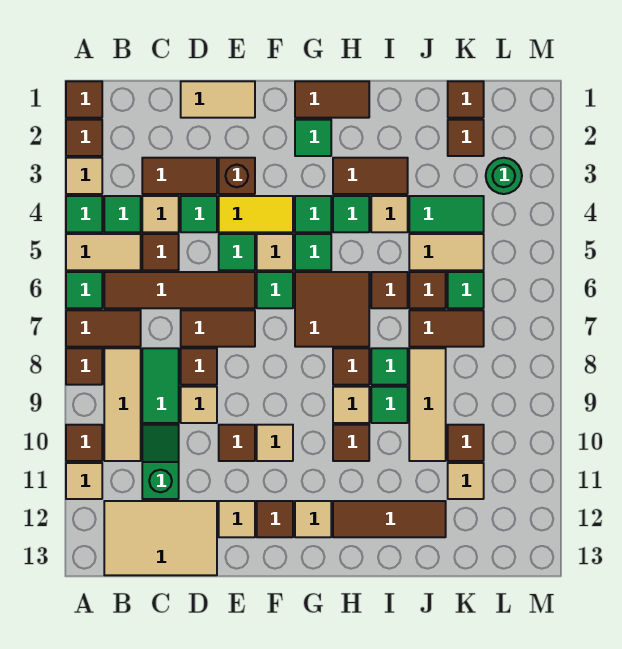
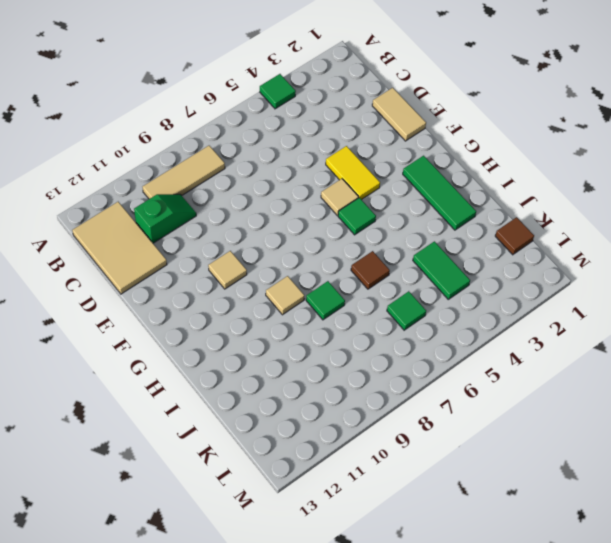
green tile G2:I2 level 1 -> green tile G2 level 1
none -> brown tile A1 level 1
none -> brown tile A2 level 1
none -> tan tile A3 level 1
none -> tan tile A5:B5 level 1

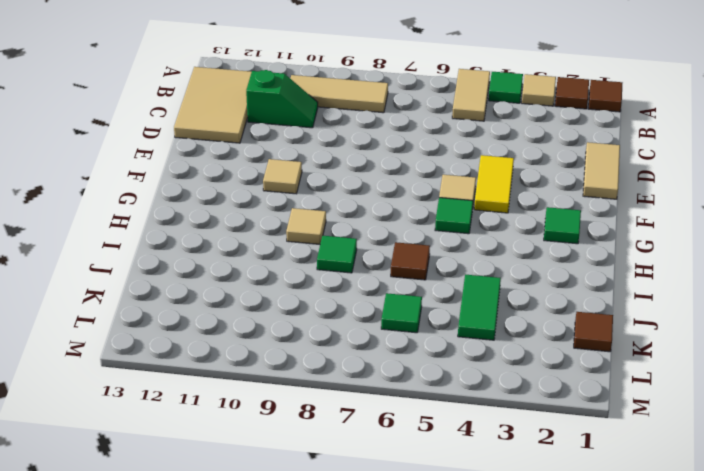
none -> green tile A6 level 1
none -> brown tile A7:B7 level 1
none -> brown tile A8 level 1
none -> brown tile A10 level 1

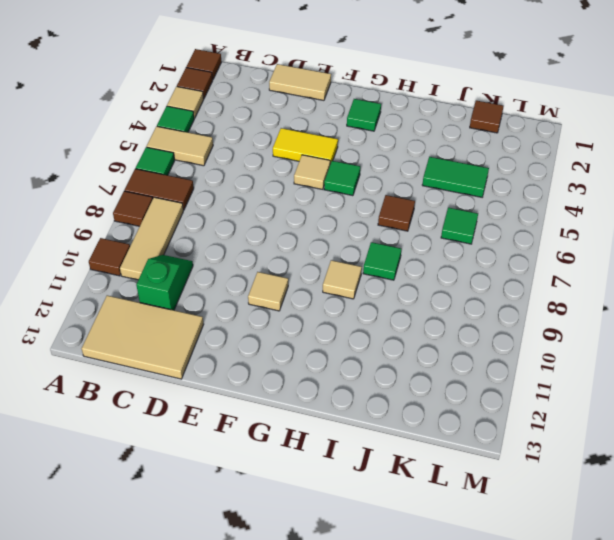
none -> tan tile A11 level 1
none -> green tile B4 level 1
none -> brown tile B6:E6 level 1
none -> brown tile C3:D3 level 1

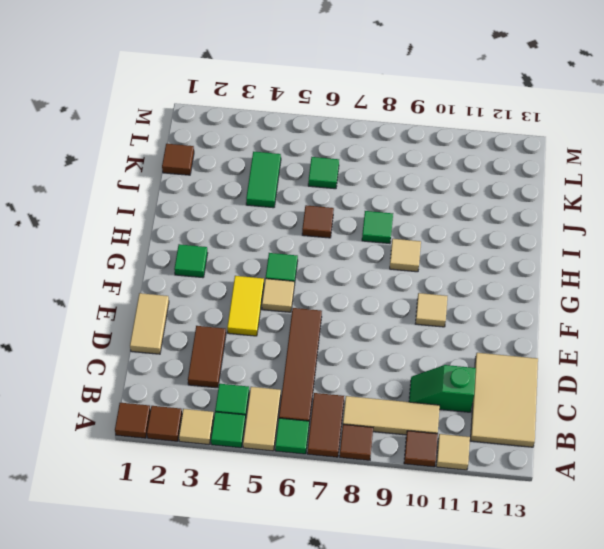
none -> tan tile C4 level 1
none -> brown tile C5 level 1
none -> green tile C8:C9 level 1
none -> green tile D4 level 1

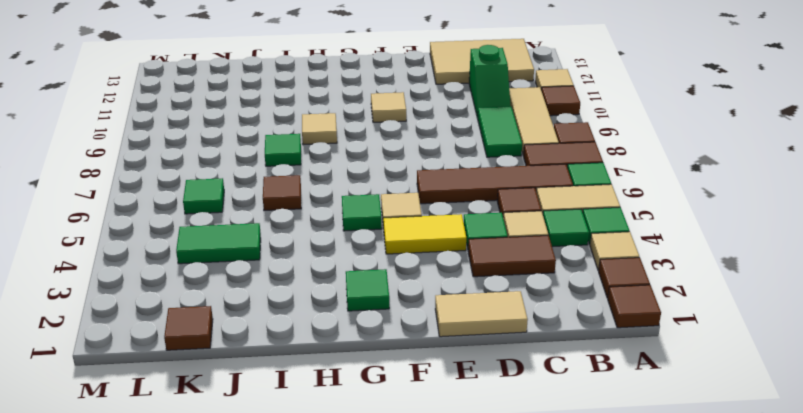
none -> brown tile D7:E7 level 1
none -> brown tile D8 level 1
none -> tan tile D9 level 1
none -> brown brick E3 level 1

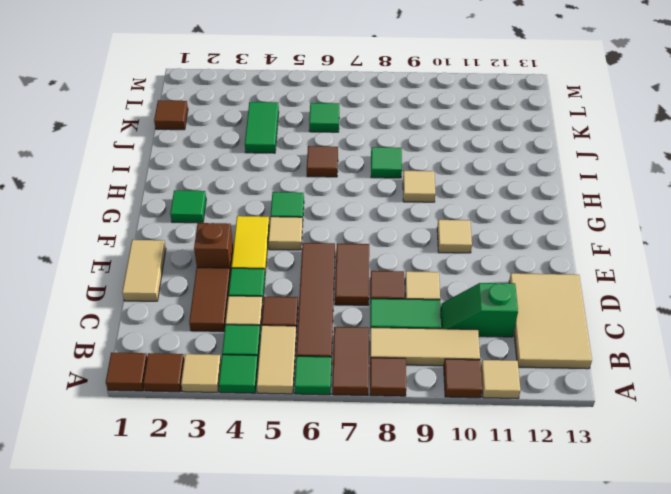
none -> green tile E5 level 1
none -> brown tile E10 level 1
none -> tan tile E12 level 1
none -> green tile F6 level 1

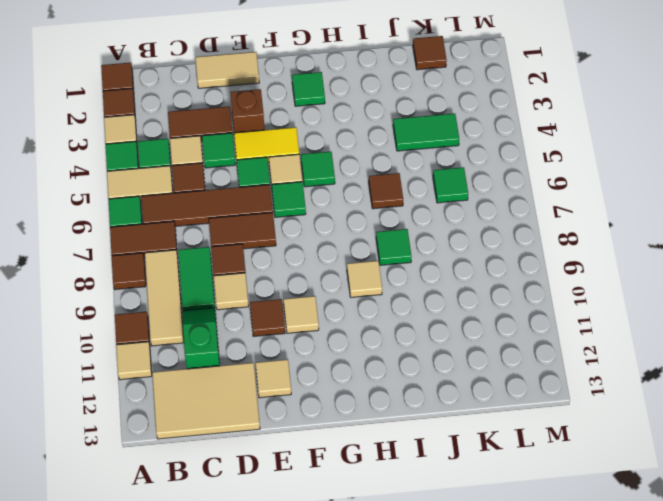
none -> brown tile F12 level 1
none -> brown tile G1:H1 level 1
none -> green tile G4 level 1
none -> brown tile G6:H7 level 1

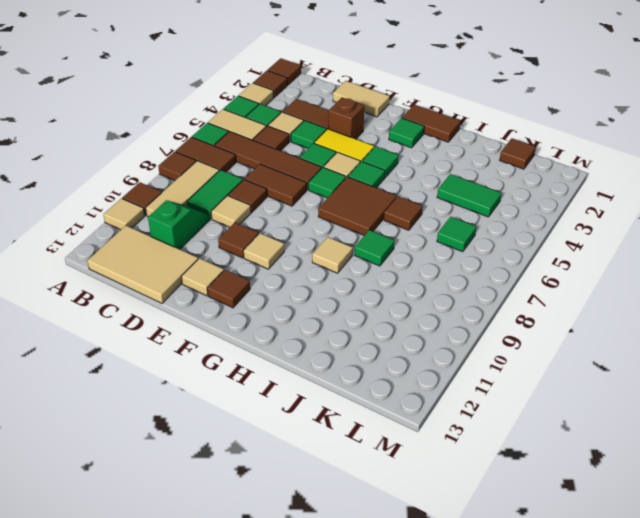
none -> tan tile G12 level 1
none -> brown tile H3:I3 level 1
none -> green tile H4 level 1
none -> brown tile H8 level 1

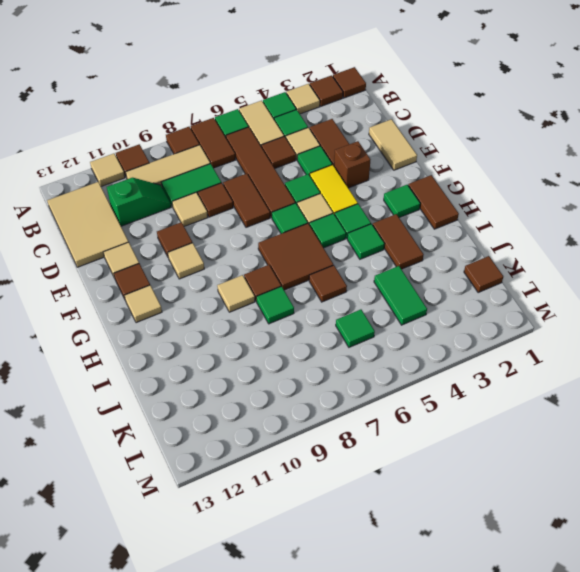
none -> brown tile H10 level 1
none -> brown tile H12:J12 level 1
none -> tan tile I4 level 1
none -> green tile I9 level 1

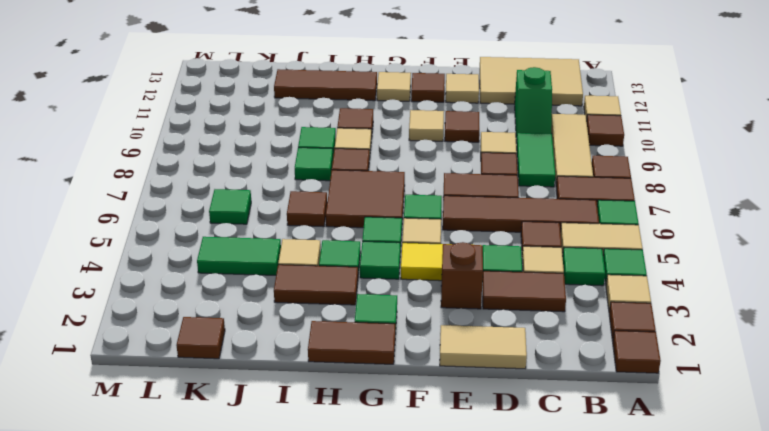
none -> green tile E5 level 1
none -> tan tile J5:K5 level 1
none -> brown tile J6 level 1
none -> brown tile J7:K7 level 1

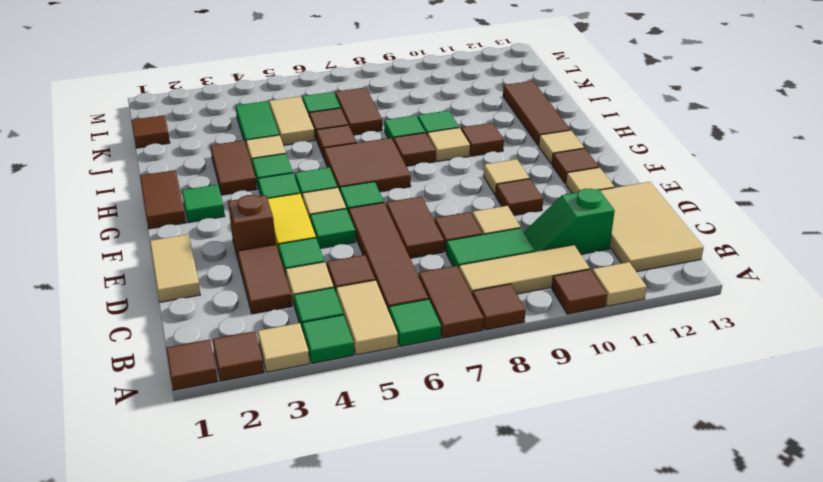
none -> tan tile J8:J10 level 1
none -> brown tile K2 level 1
none -> brown tile K10 level 1
none -> tan tile K11 level 1

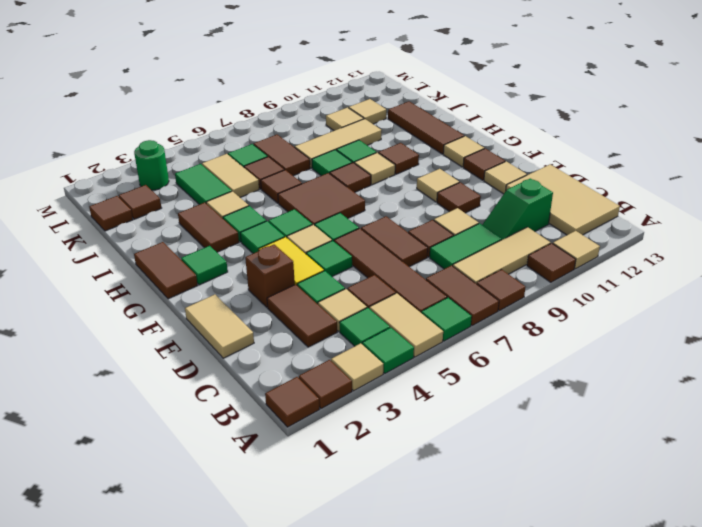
tan tile K10 level 1 -> brown tile K10 level 1

